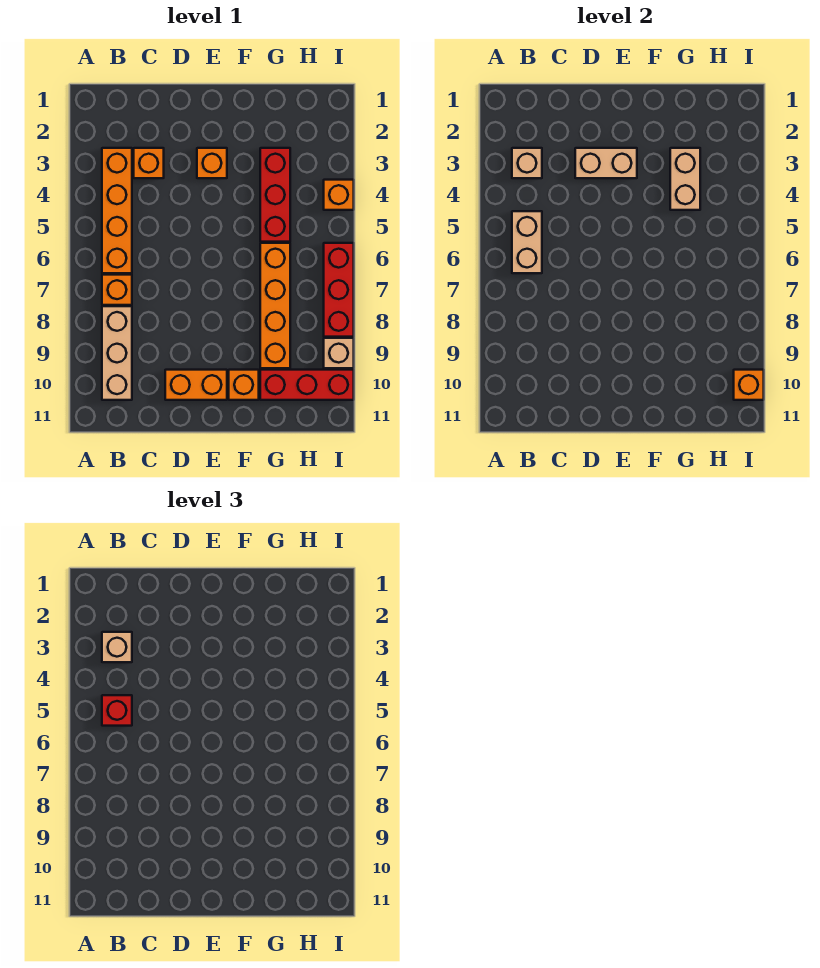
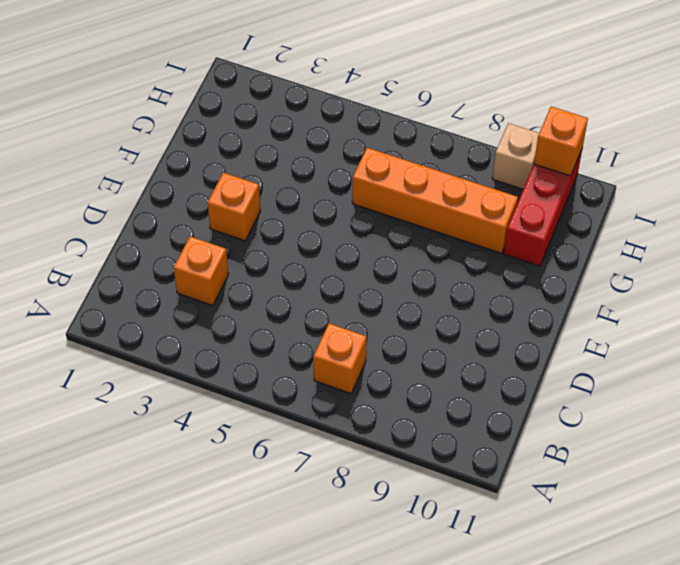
none -> orange brick B3:B6 level 1
none -> tan brick B8:B10 level 1
none -> orange brick D10:E10 level 1

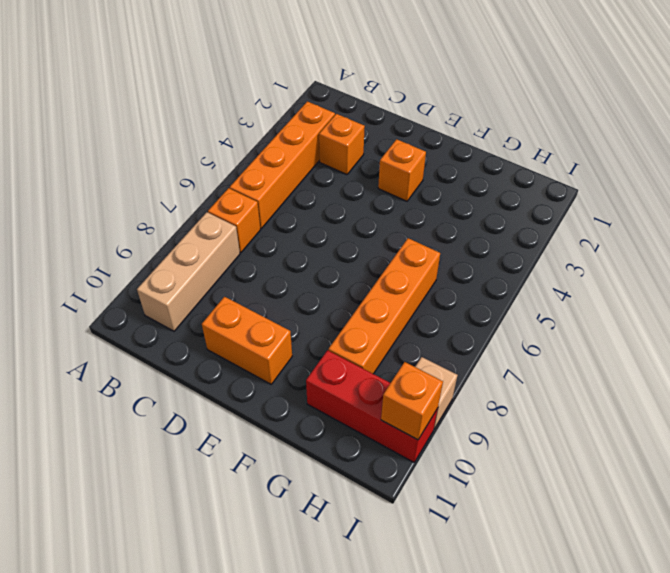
none -> orange brick F10 level 1
none -> red brick G3:G5 level 1
none -> orange brick I4 level 1

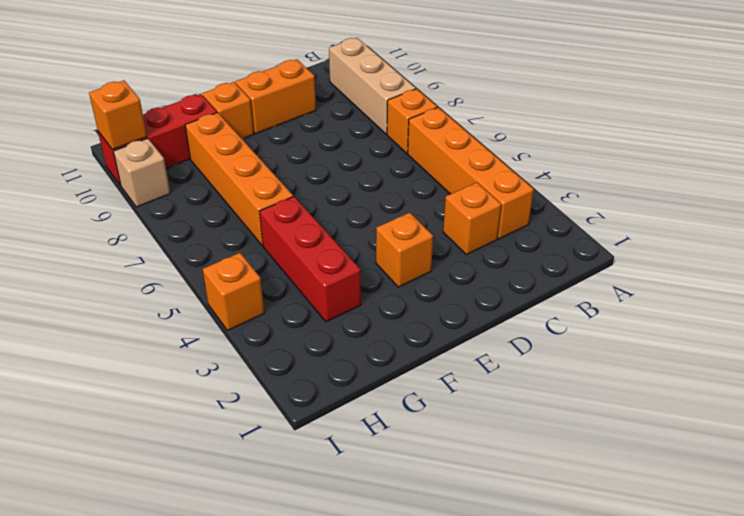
none -> red brick I6:I8 level 1
none -> tan brick B3 level 2
none -> tan brick B5:B6 level 2

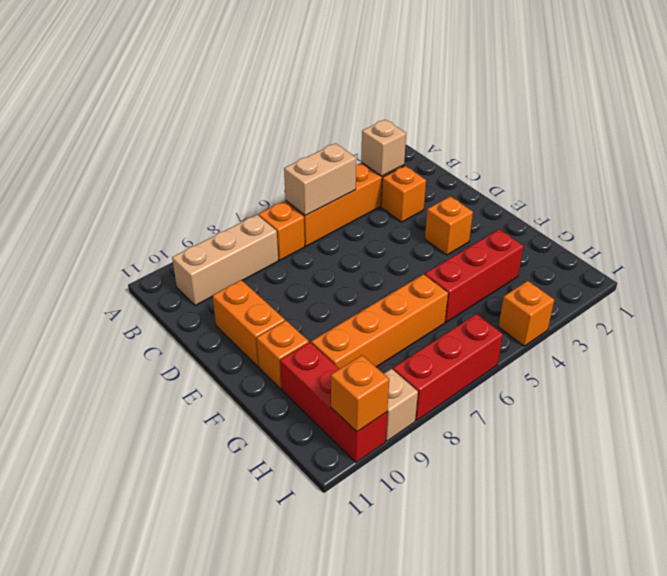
none -> tan brick D3:E3 level 2
none -> tan brick G3:G4 level 2
none -> tan brick B3 level 3

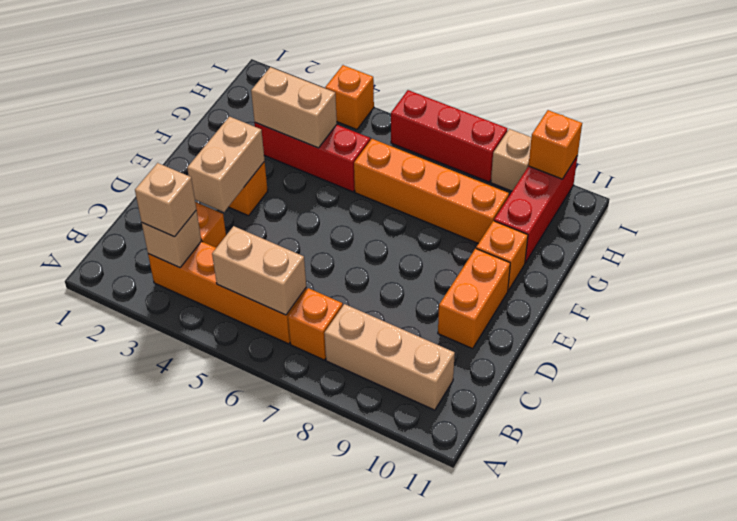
none -> red brick B5 level 3

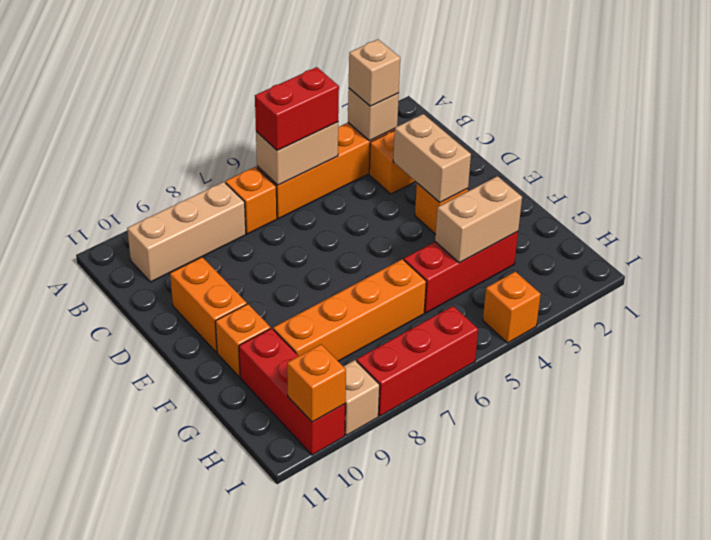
red brick B5:B6 level 3 -> red brick B5 level 3

